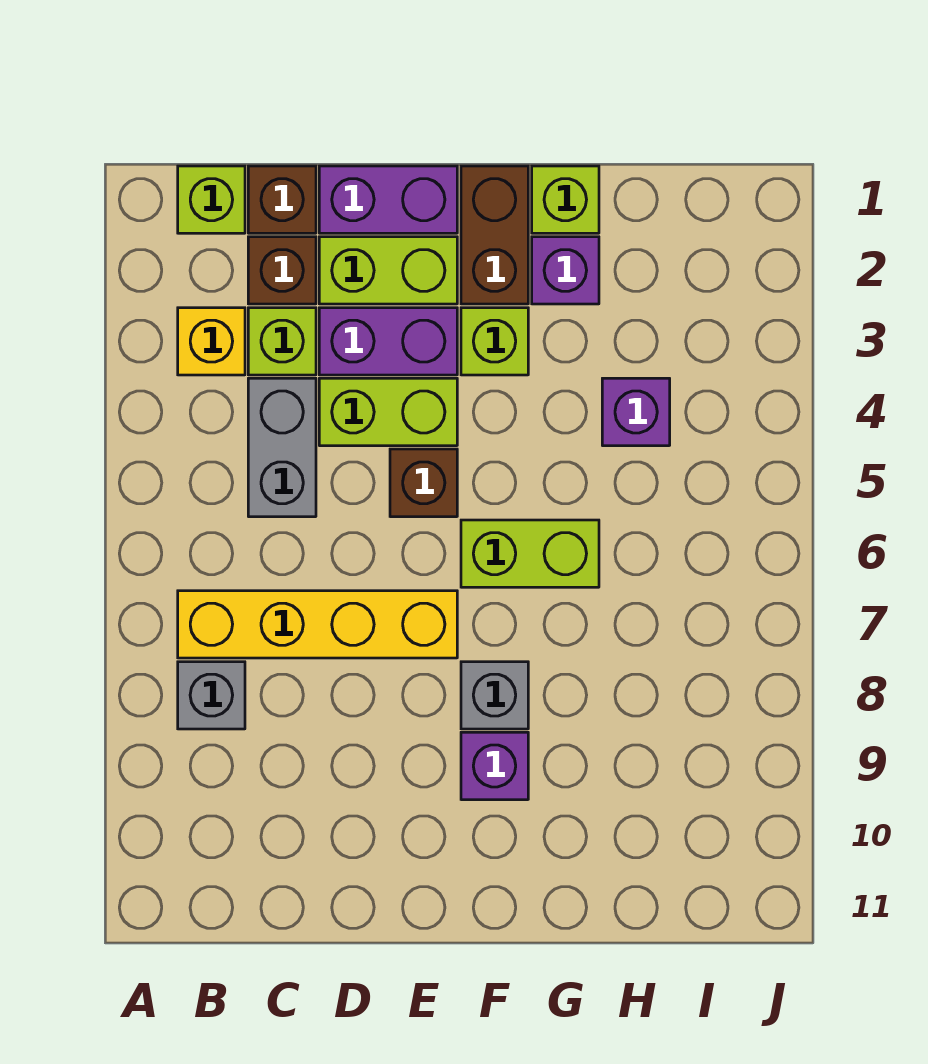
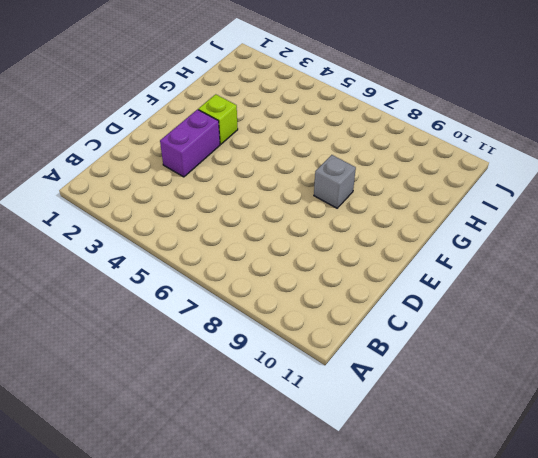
none -> lime brick B1 level 1
none -> yellow brick B3 level 1
none -> yellow brick B7:E7 level 1

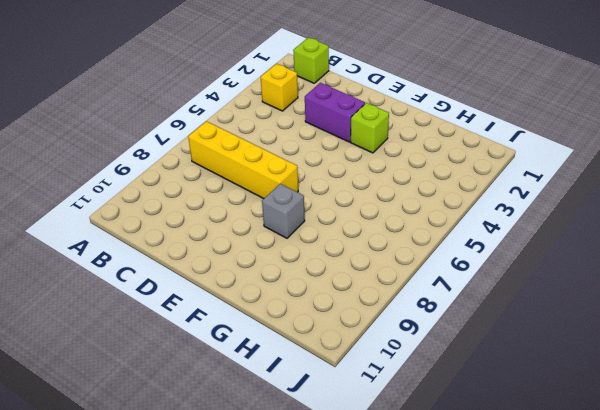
none -> grey brick B8 level 1
none -> brown brick C1 level 1
none -> brown brick C2 level 1

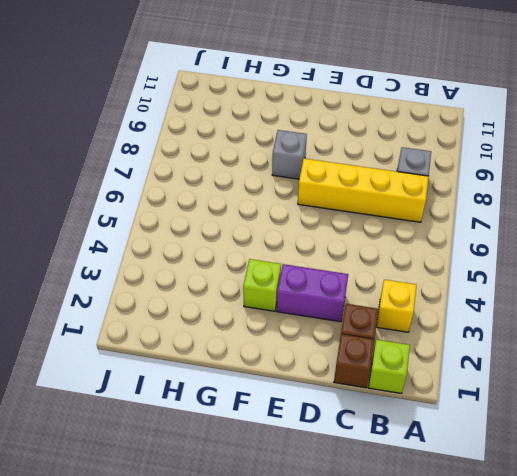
none -> lime brick C3 level 1
none -> grey brick C4:C5 level 1
none -> purple brick D1:E1 level 1

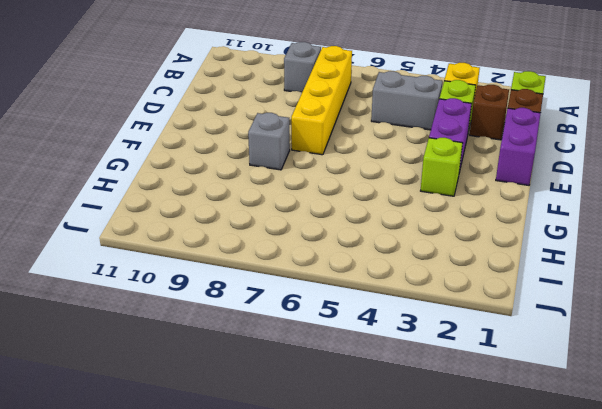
none -> lime brick D2:E2 level 1
none -> lime brick D4:E4 level 1
none -> brown brick E5 level 1

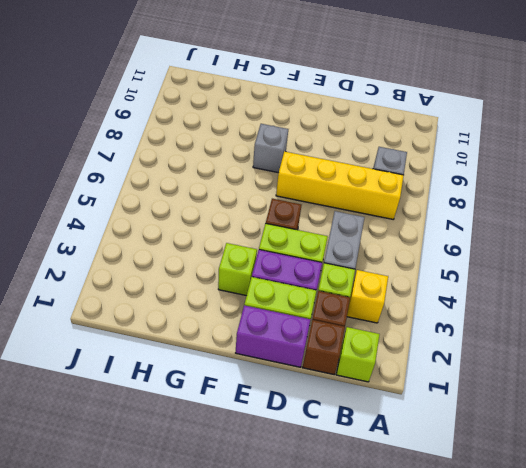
none -> brown brick F1:F2 level 1
none -> lime brick F6:G6 level 1
none -> purple brick F9 level 1

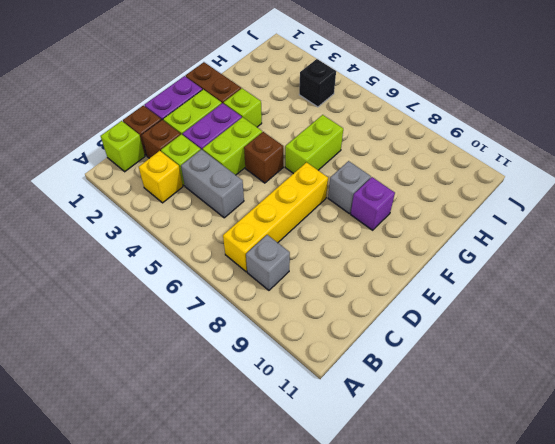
black brick I4 level 1 -> none
none -> lime brick G1 level 1
none -> purple brick G2 level 1
none -> purple brick H4 level 1

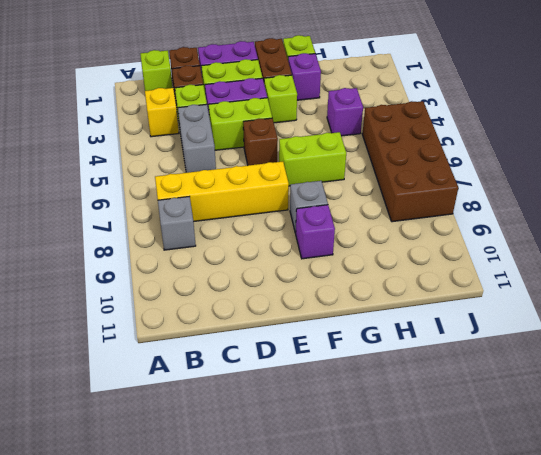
brown brick I5:J8 level 1 -> none

